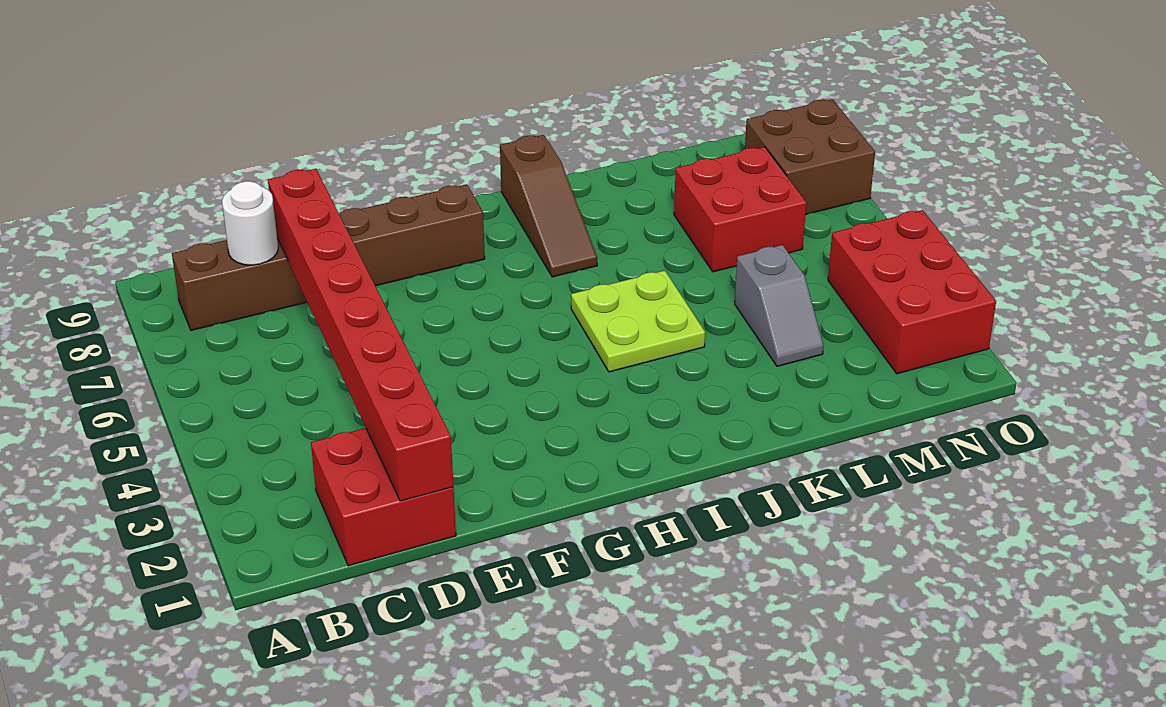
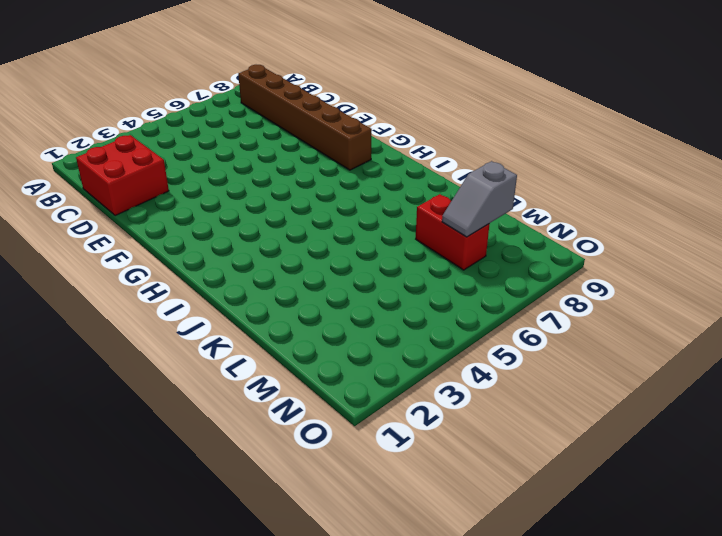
red brick L7:M7 level 1 -> red brick L6:M7 level 1
grey slope M7:M8 level 2 top 8 -> grey slope L3:L4 level 1 top 4
none -> lime plate I4:J5 level 1
none -> brown slope I7:I9 level 1 top 9

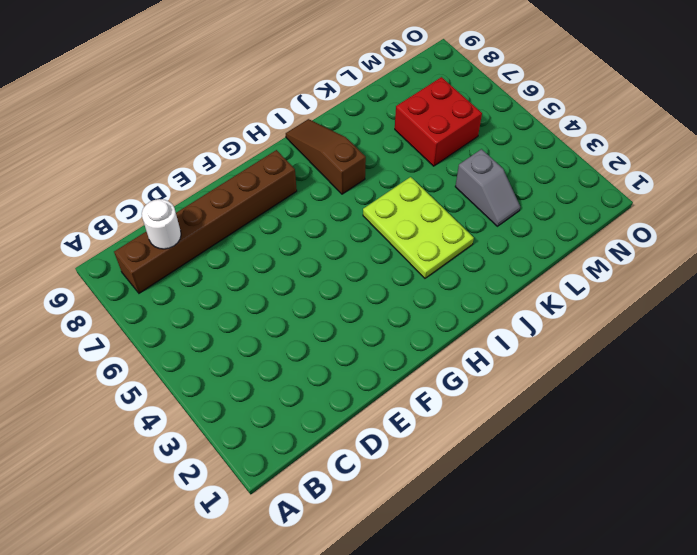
lime plate I3:J5 level 1 -> lime plate I4:J5 level 1
brown slope I7:I9 level 1 top 7 -> brown slope I7:I9 level 1 top 9
none -> red brick C1:D2 level 1
none -> red brick N2:O4 level 1

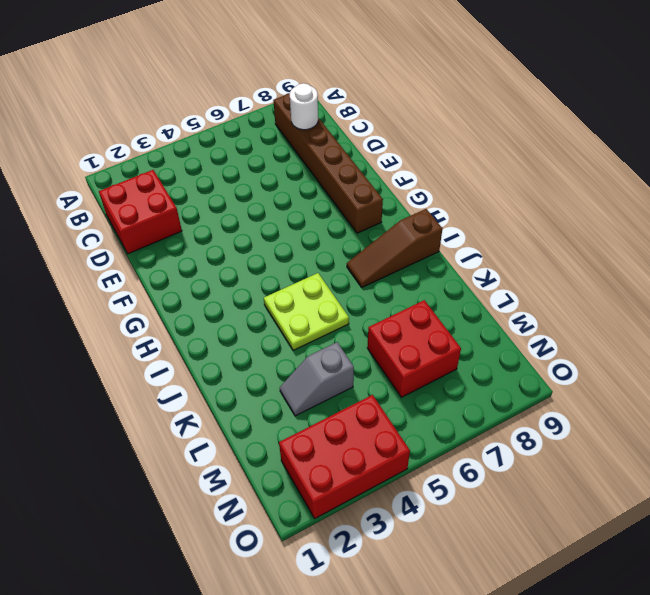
none -> brown brick N7:O8 level 1
none -> red brick D1:D8 level 2

